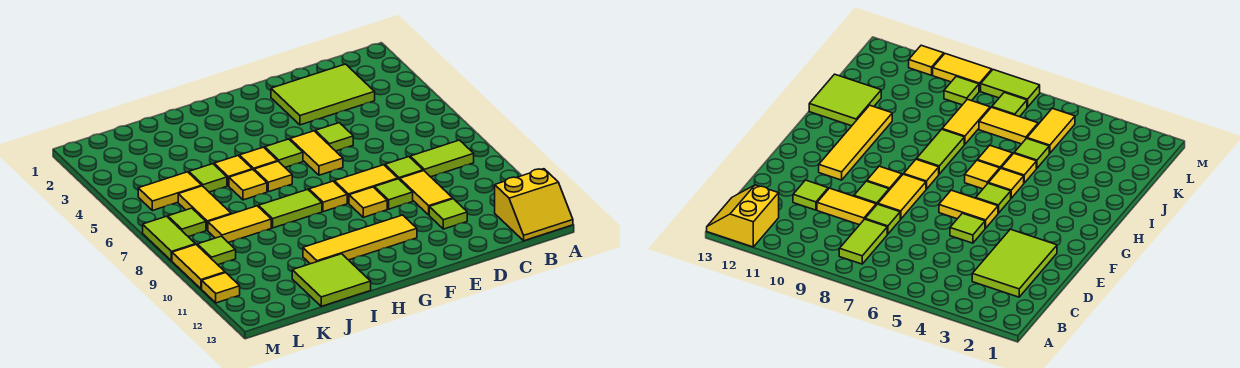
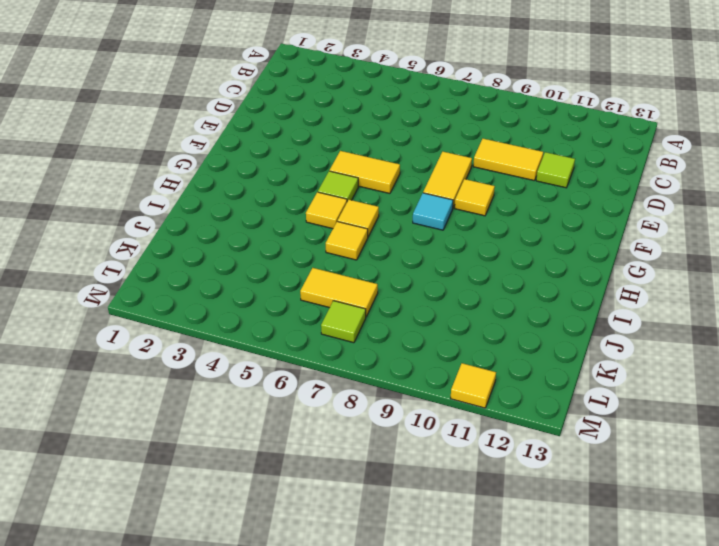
cyan tile G8 level 1 -> yellow tile G8 level 1
none -> yellow slope A12:B13 level 1 top 12
none -> lime tile B8:C8 level 1
none -> lime tile C2:E3 level 1

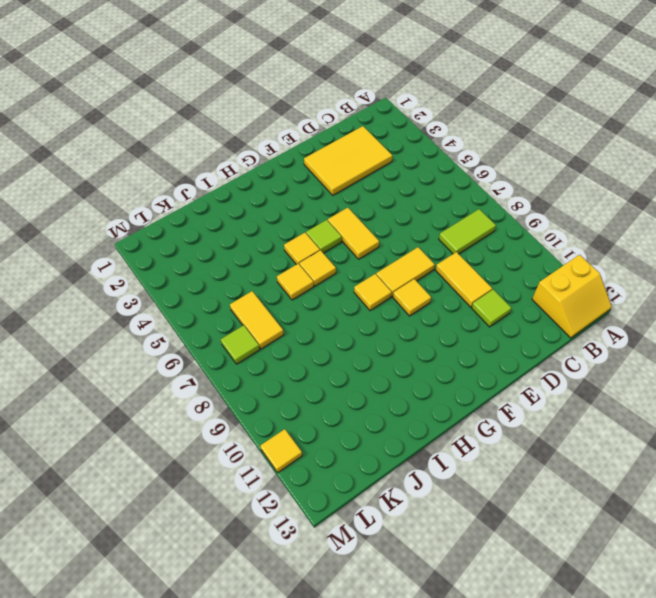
yellow tile C2:E3 level 1 -> lime tile C2:E3 level 1
none -> lime tile D8 level 1
none -> lime tile E5 level 1
none -> lime tile E9 level 1

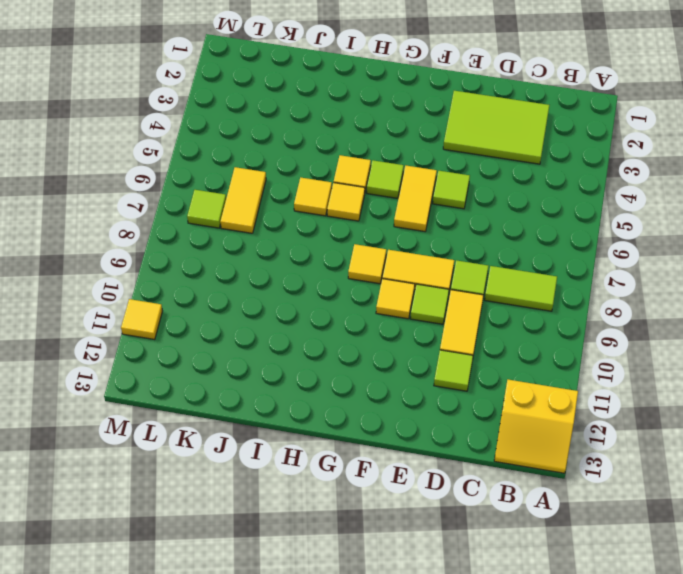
none -> yellow tile F11:I11 level 1
none -> lime tile H8:I8 level 1
none -> yellow tile I5 level 1

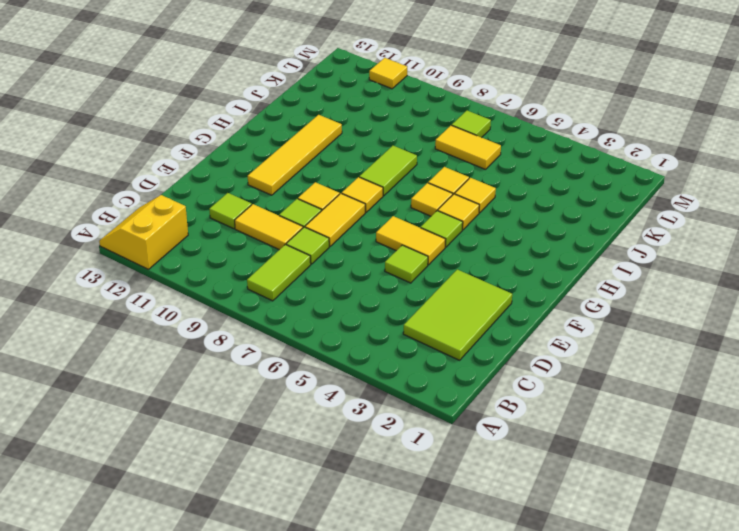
none -> lime tile I12:J13 level 1
none -> lime tile J5 level 1
none -> yellow tile J8:K8 level 1

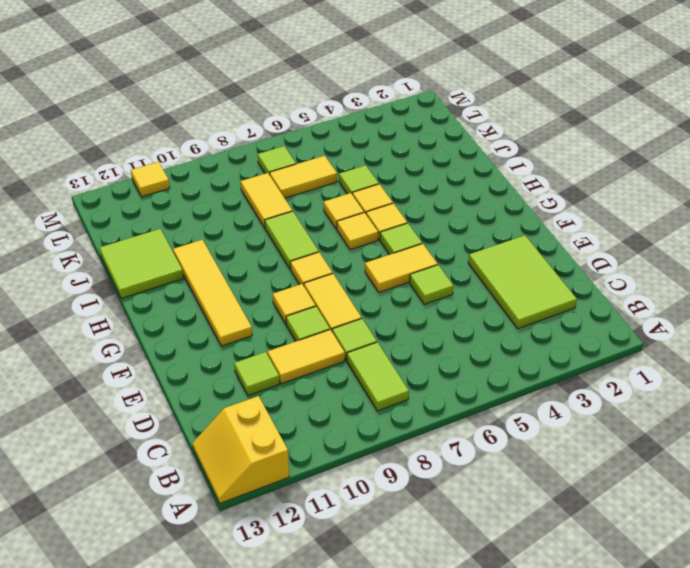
none -> yellow tile K5:L5 level 1
none -> lime tile L9 level 1
none -> lime tile M7:M8 level 1

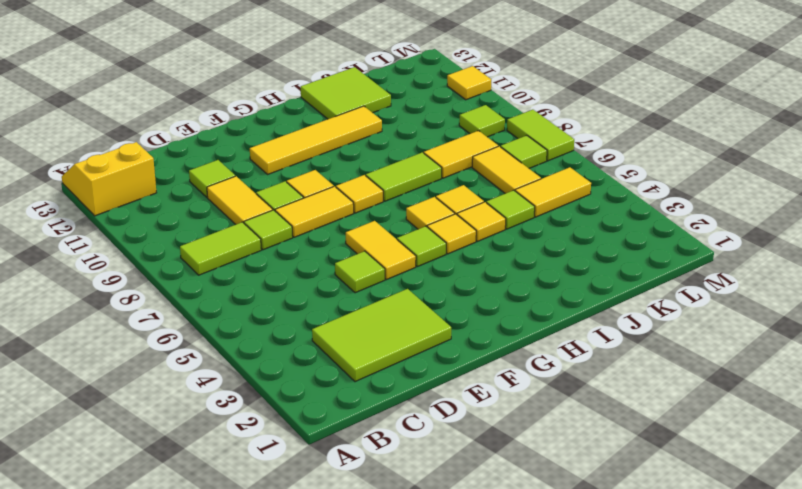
none -> yellow tile M9:M10 level 1

